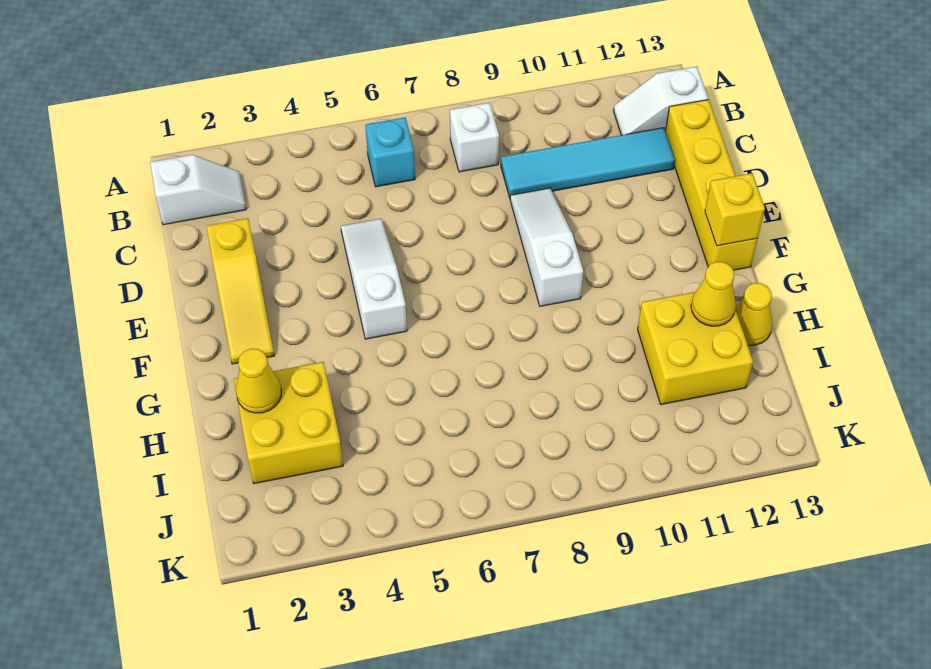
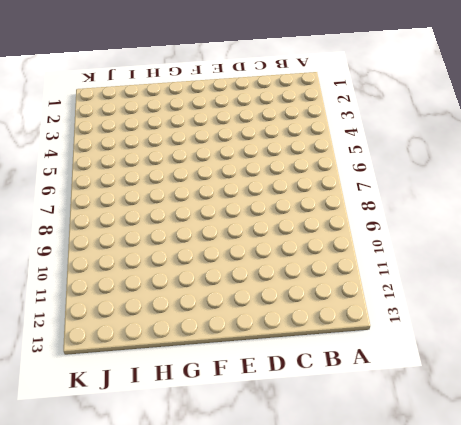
none -> white slope B1:B2 level 1 top 1
none -> cyan brick B6 level 1
none -> white brick B8 level 1

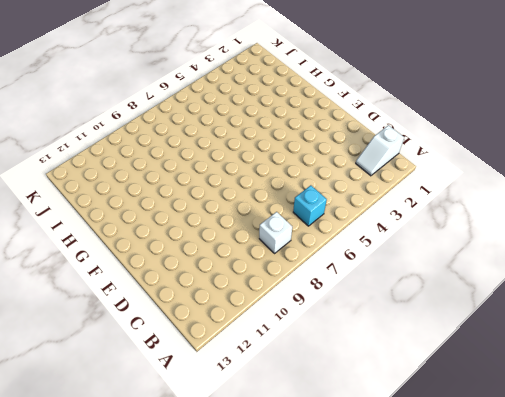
none -> white slope B12:B13 level 1 top 13
none -> cyan tile C9:C12 level 1
none -> yellow brick C13:F13 level 1

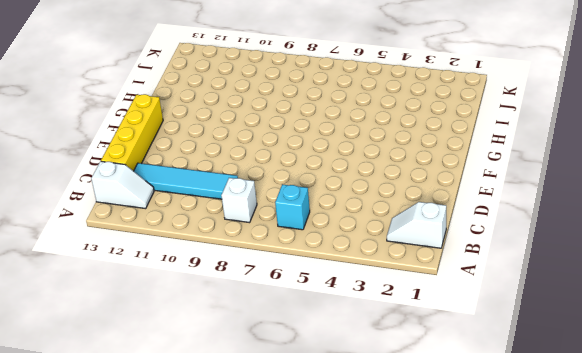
none -> yellow slope D2:F2 level 1 top D
none -> white slope D5:F5 level 1 top F
none -> white slope D9:F9 level 1 top F

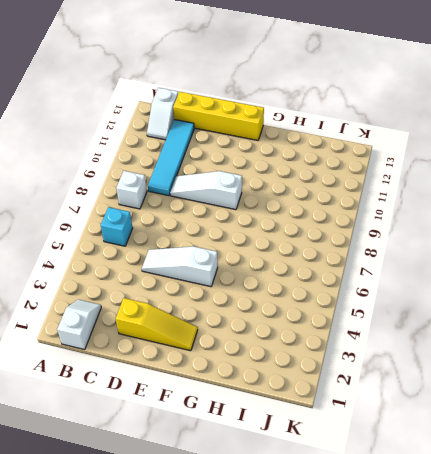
none -> yellow brick H2:I3 level 1
none -> yellow brick H11:I12 level 1
none -> yellow cone H13 level 1

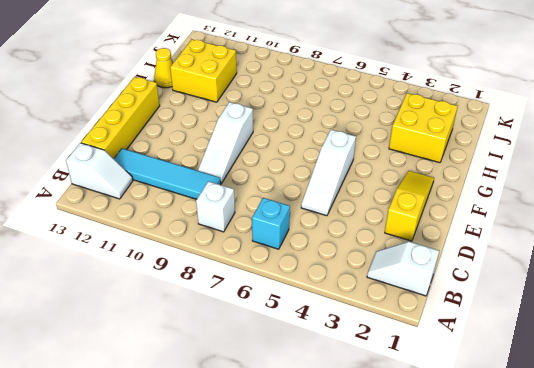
none -> yellow brick F13 level 2
none -> yellow cone H2 level 2
none -> yellow cone H12 level 2

